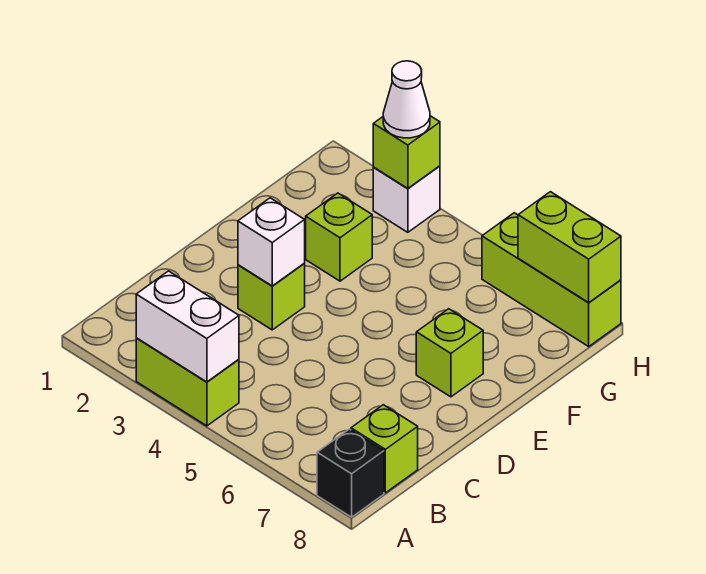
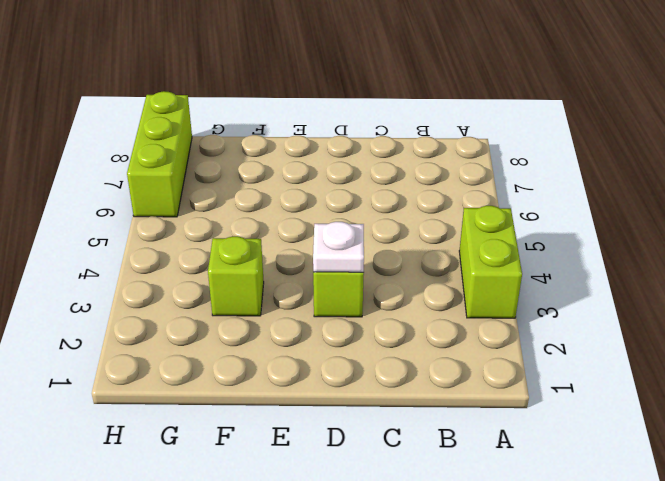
white plate D3 level 2 -> white brick D3 level 2
none -> black brick A8 level 1
none -> lime brick B8 level 1
none -> lime brick E7 level 1

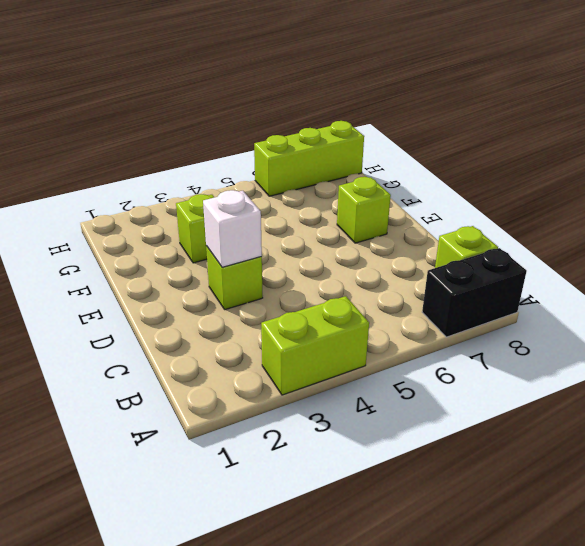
black brick A7:A8 level 1 -> black brick A8 level 1
none -> white brick H3 level 1
none -> white brick A3:A4 level 2
none -> lime brick H3 level 2

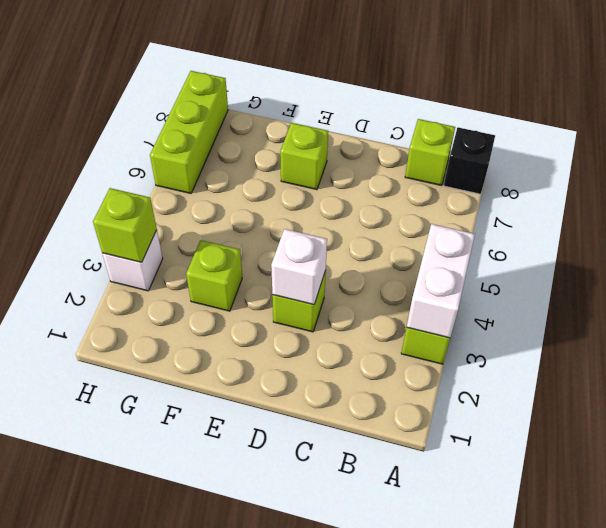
none -> lime brick H7:H8 level 2
none -> white cone H3 level 3

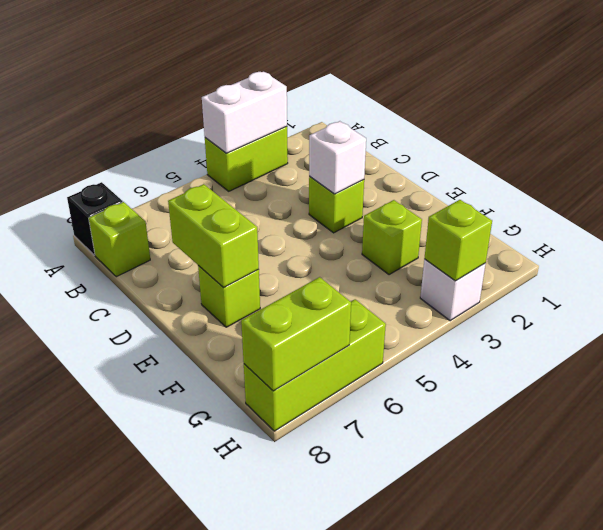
lime brick D7:E7 level 2 -> none
none -> white cone H3 level 3

